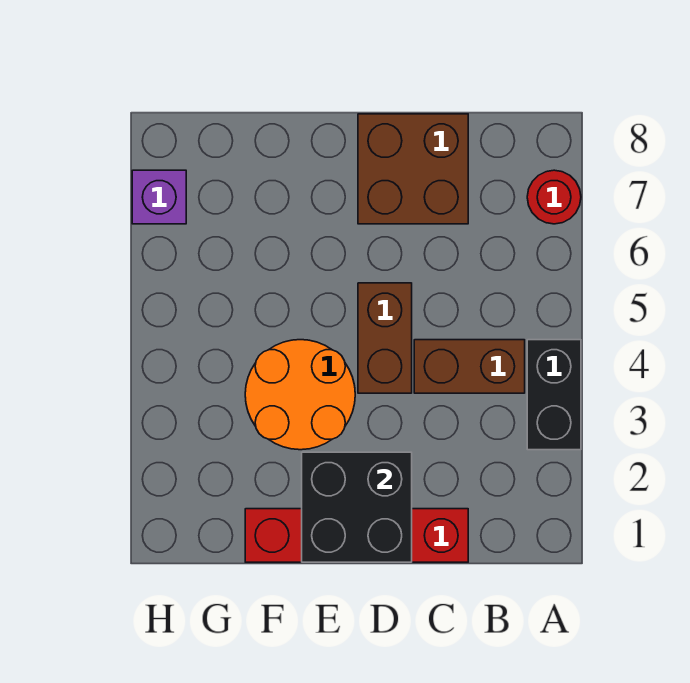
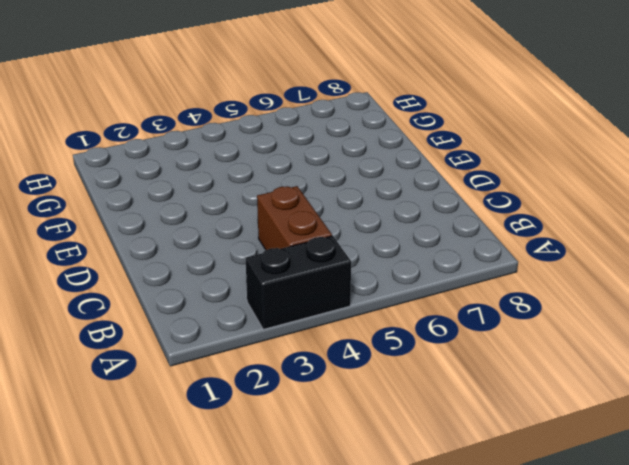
none -> red round brick A7 level 1
none -> red brick C1:F1 level 1

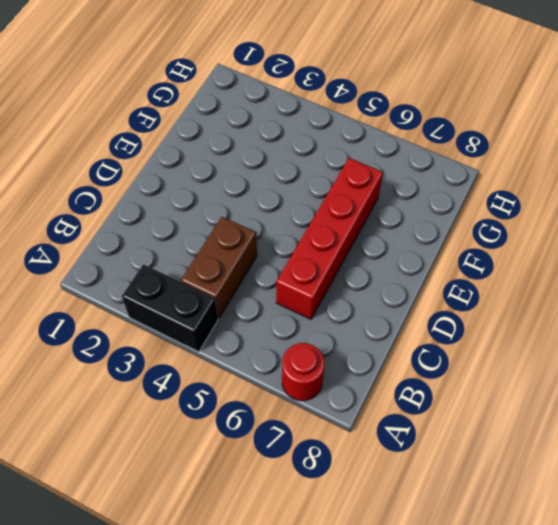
red brick C6:F6 level 1 -> red brick C1:F1 level 1
none -> brown brick C7:D8 level 1
none -> brown brick D4:D5 level 1

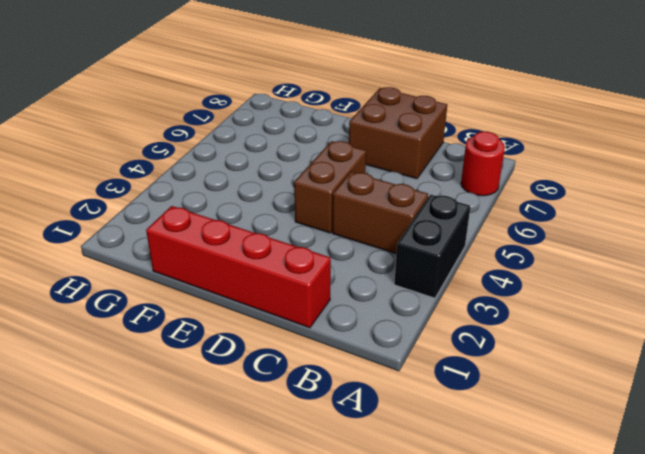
none -> orange round brick E3:F4 level 1
none -> purple brick H7 level 1

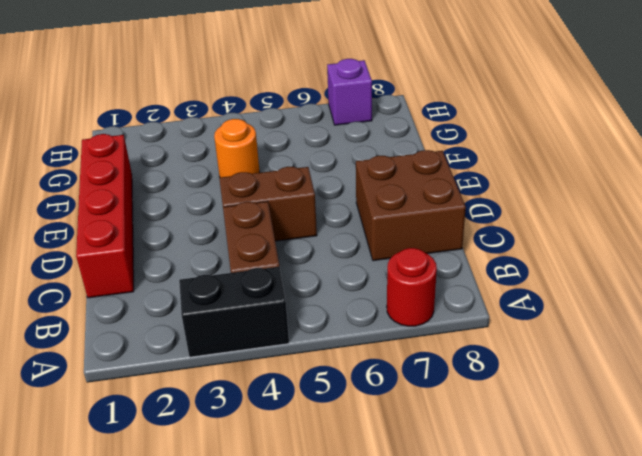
orange round brick F4 level 1 -> orange round brick E3:F4 level 1
none -> black brick D1:E2 level 2

